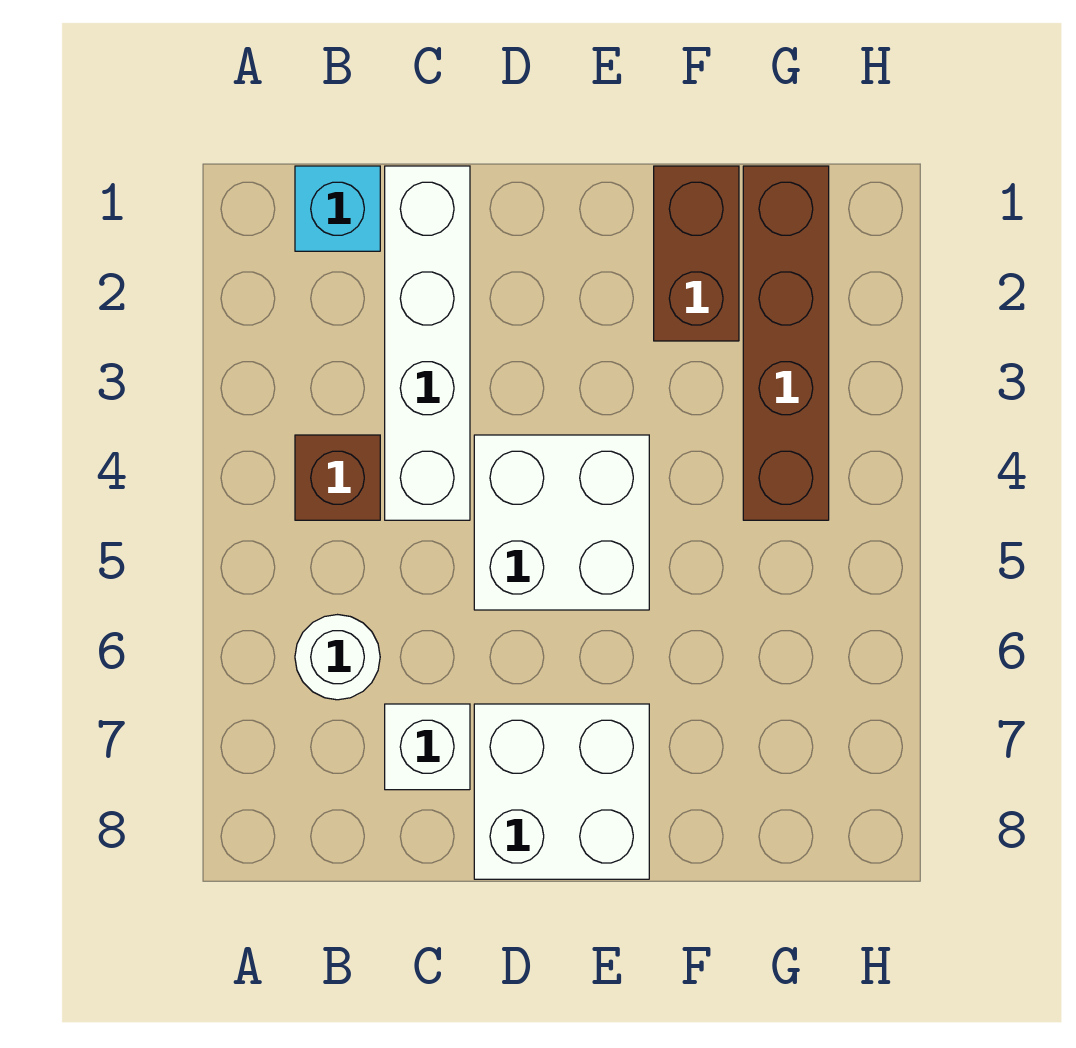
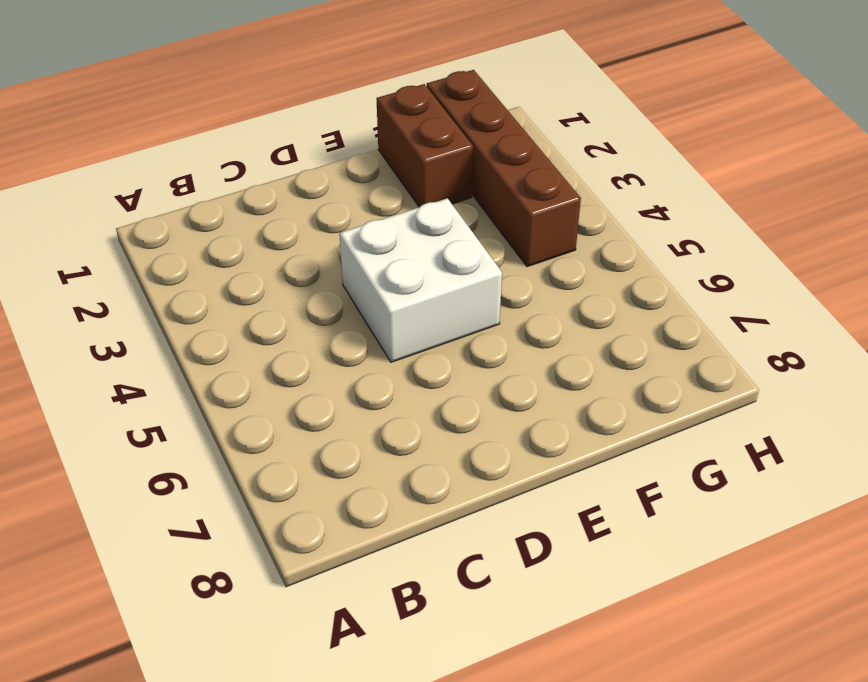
none -> cyan brick B1 level 1
none -> brown brick B4 level 1

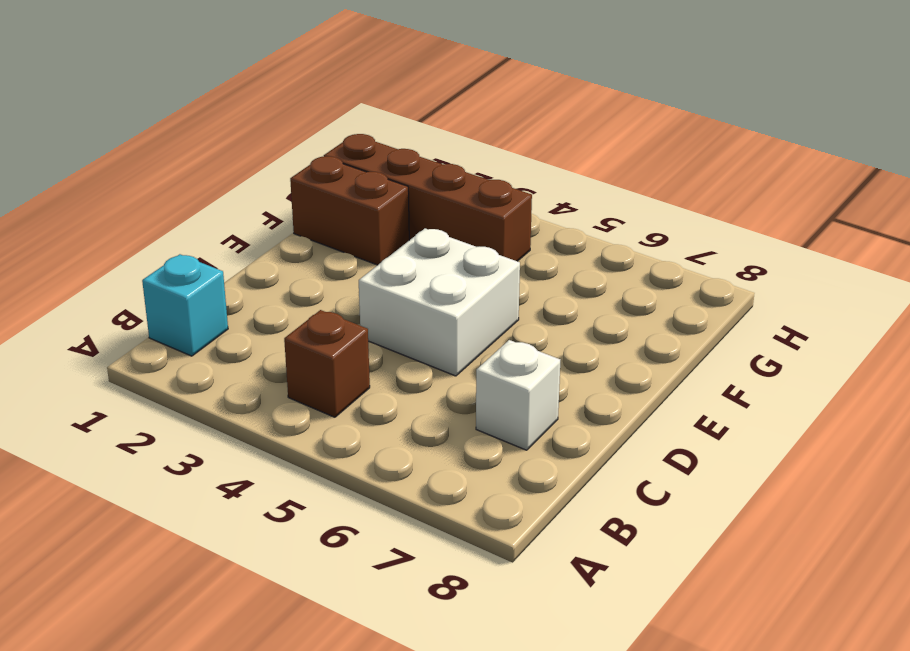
none -> white round brick B6 level 1
none -> white brick C1:C4 level 1

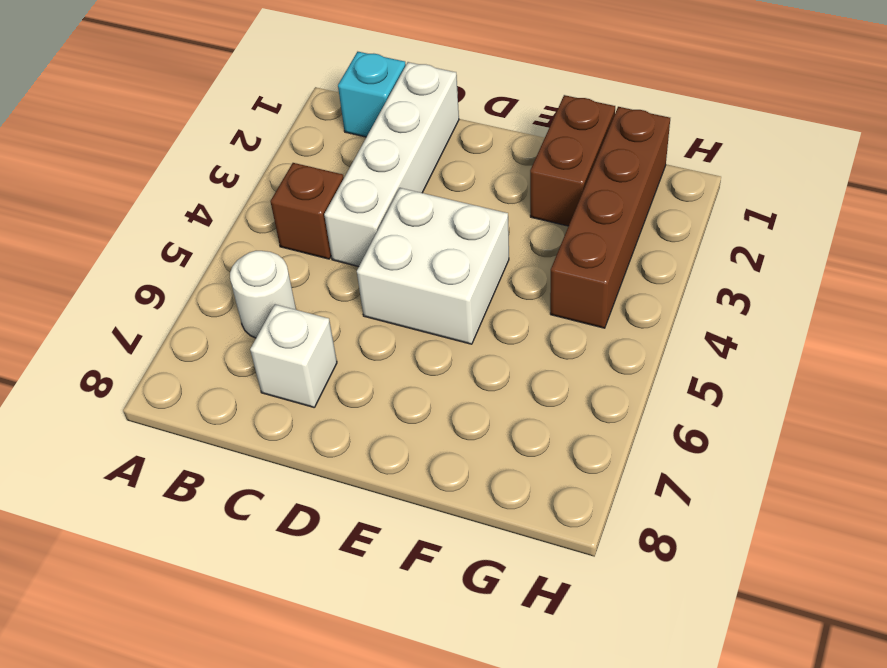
none -> white brick D7:E8 level 1

